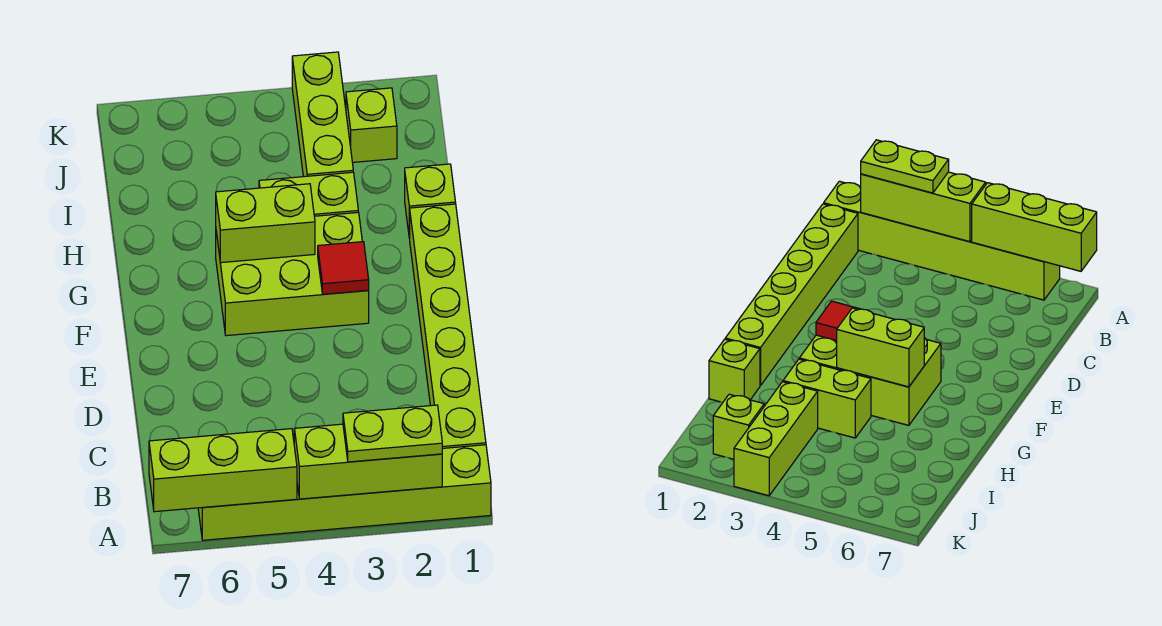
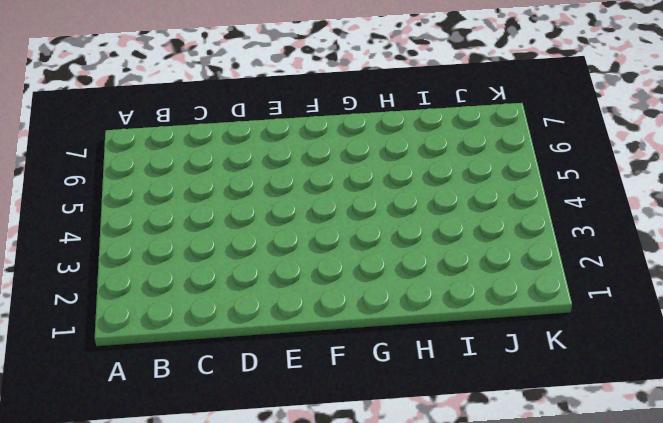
none -> lime brick A1:A6 level 1
none -> lime brick B1:G1 level 1
none -> lime brick F3:G5 level 1

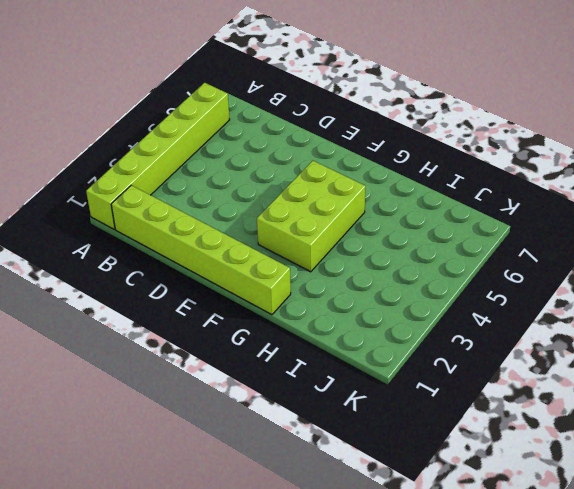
none -> lime brick H1 level 1
none -> lime brick H3:H4 level 1
none -> lime brick I3:K3 level 1

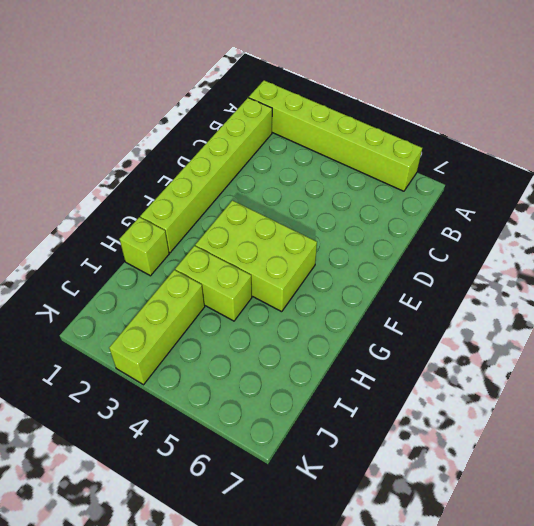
none -> lime brick J2 level 1
none -> lime brick A2:A4 level 2
none -> lime brick A5:A7 level 2

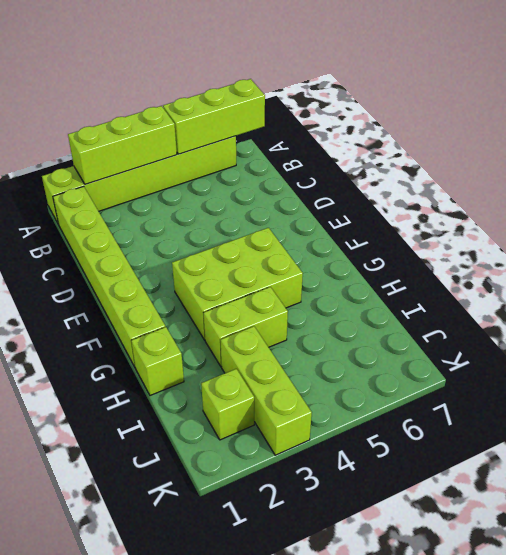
none -> red tile F3 level 2
none -> lime brick G4:G5 level 2
none -> lime plate A2:A3 level 3

